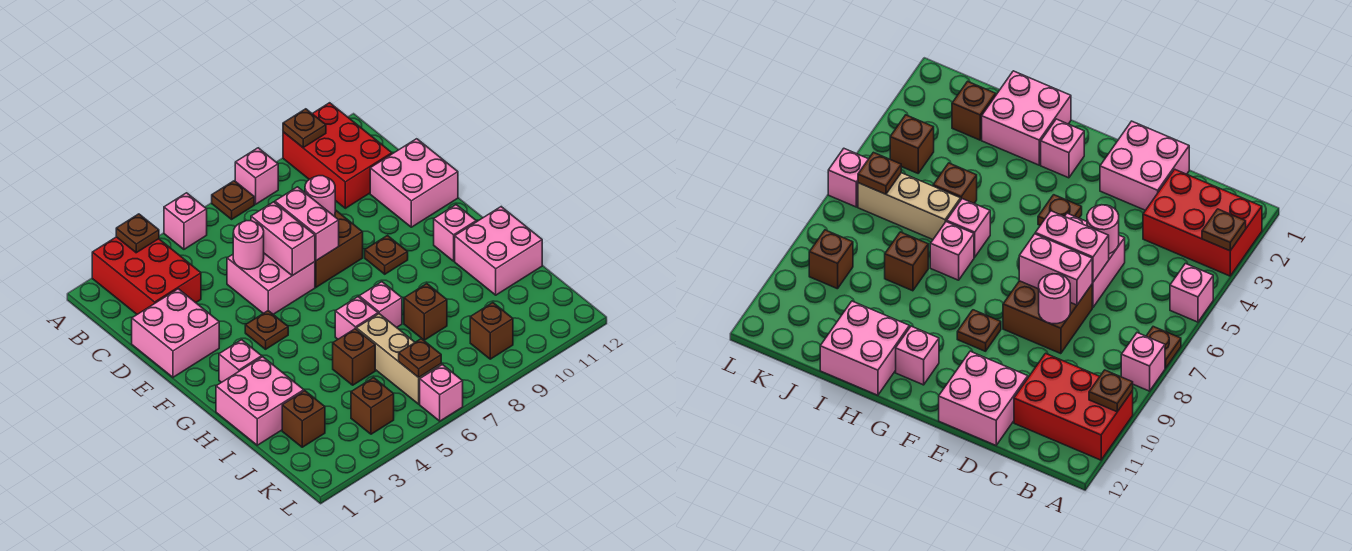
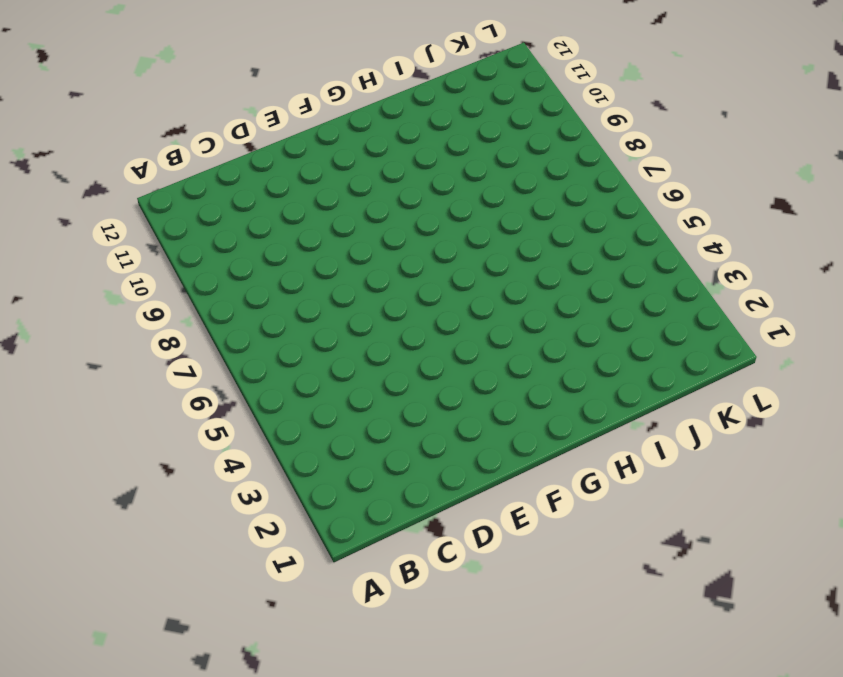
none -> red brick A2:C3 level 1
none -> pink brick A5 level 1
none -> brown plate A7 level 1
none -> pink brick A8 level 1

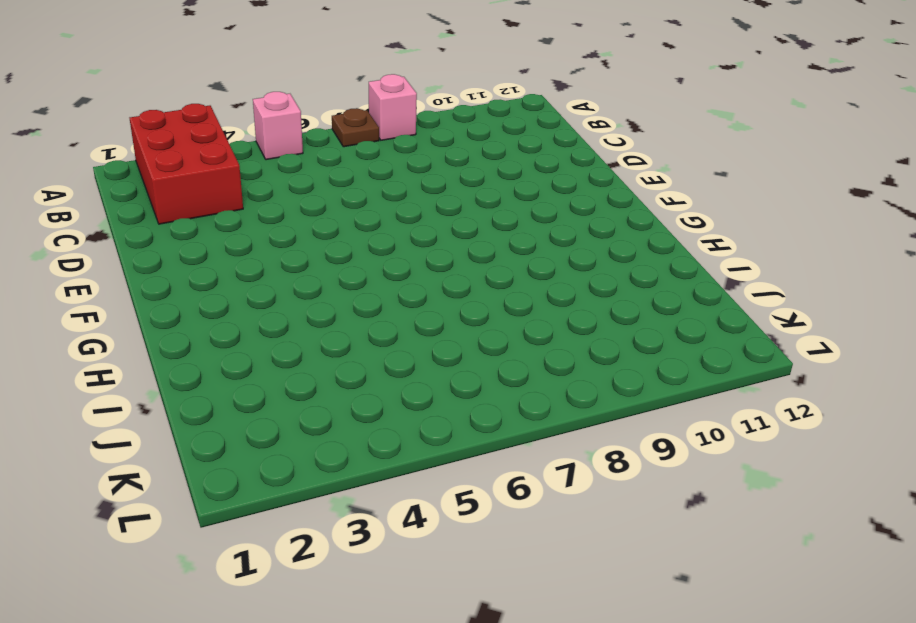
none -> red brick A10:C11 level 1
none -> pink brick D1:E2 level 1
none -> pink brick D5:E6 level 1
none -> brown brick D7:E8 level 1

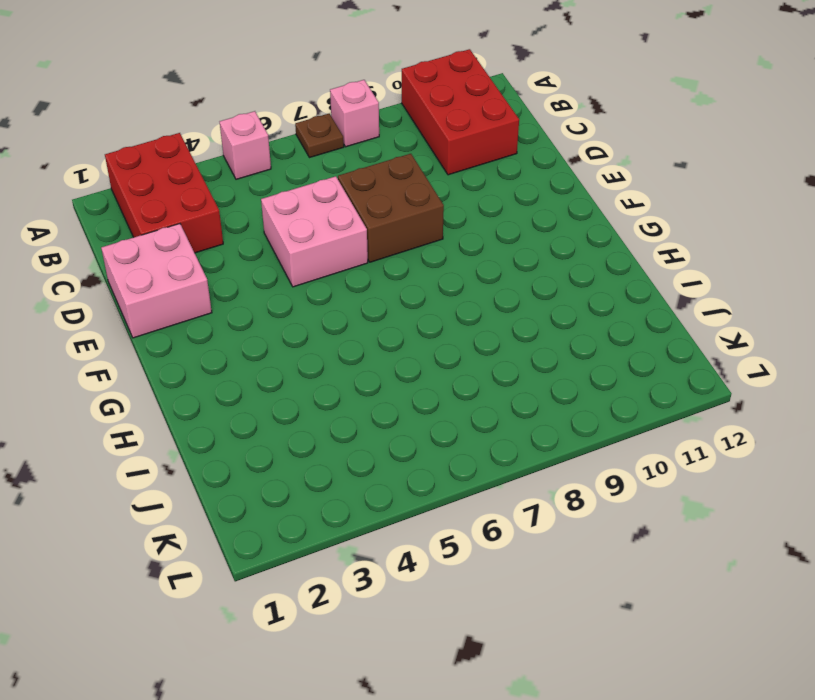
none -> pink brick D11:E12 level 1
none -> brown plate F4 level 1
none -> brown plate F9 level 1
none -> pink brick G2 level 1

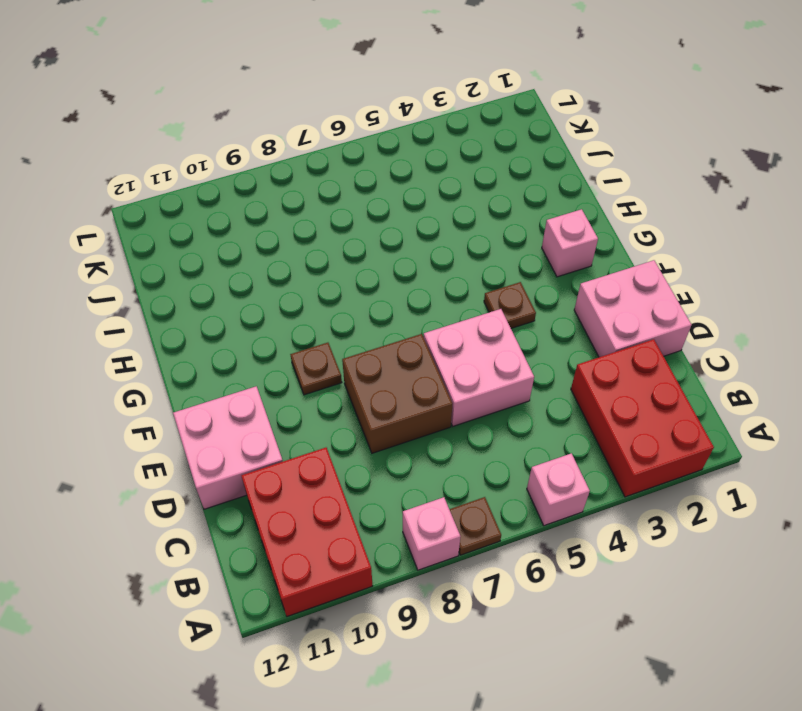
none -> pink brick G11 level 1
none -> pink brick H1:I2 level 1
none -> pink brick H6 level 1
none -> pink brick H7 level 1

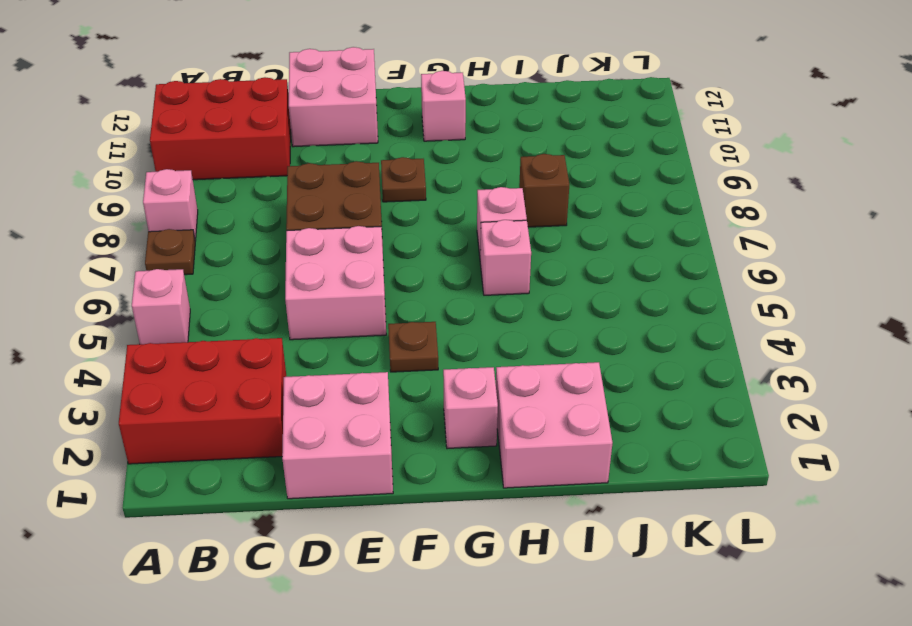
none -> pink brick H11:I12 level 1
none -> brown brick I5 level 1
none -> tan brick I6:K6 level 1
none -> brown brick J2 level 1

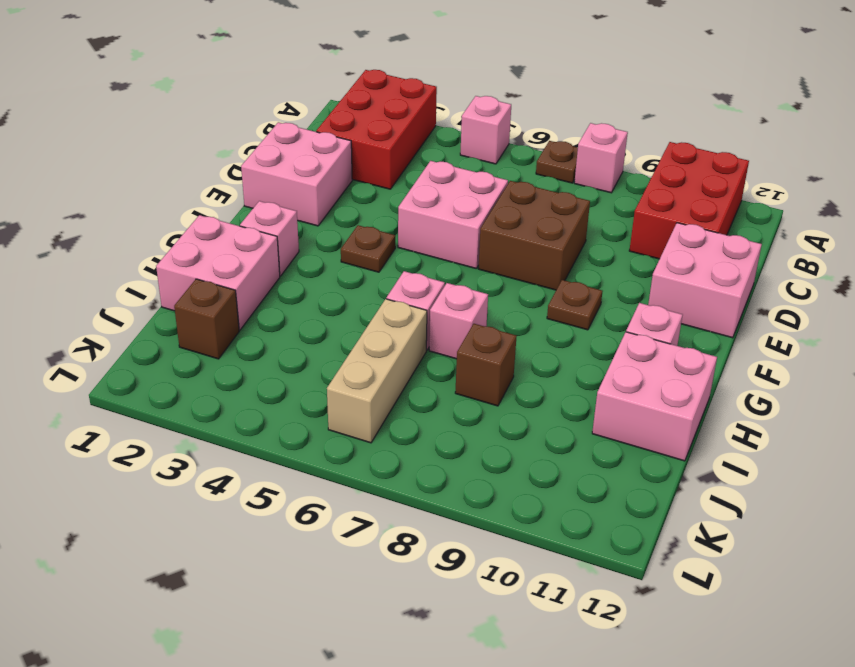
none -> brown brick I5 level 1
none -> brown brick K4 level 1
none -> brown brick K9 level 1
none -> pink brick L6 level 1

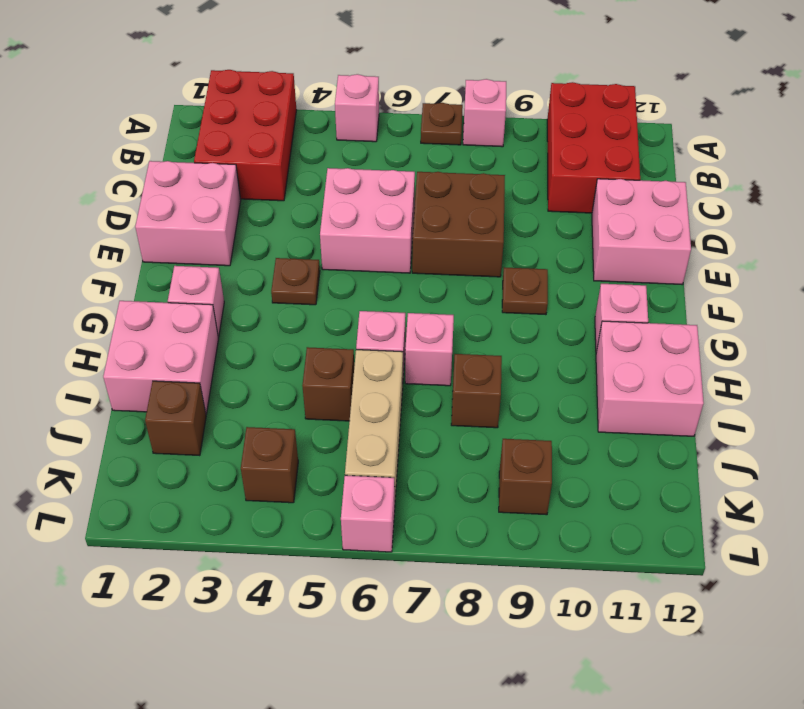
none -> brown plate A3 level 2
none -> brown plate A10 level 2
none -> pink round brick D5 level 2
none -> pink brick D6:E6 level 2

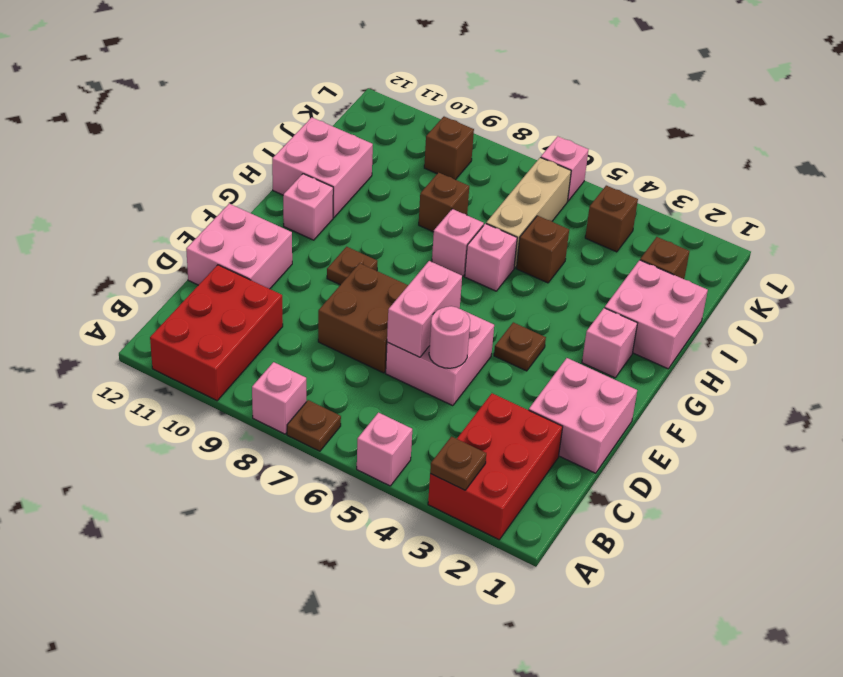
none -> brown plate A10 level 2
none -> pink brick D7:E7 level 2
none -> pink round brick D8 level 2
none -> brown plate K6 level 2

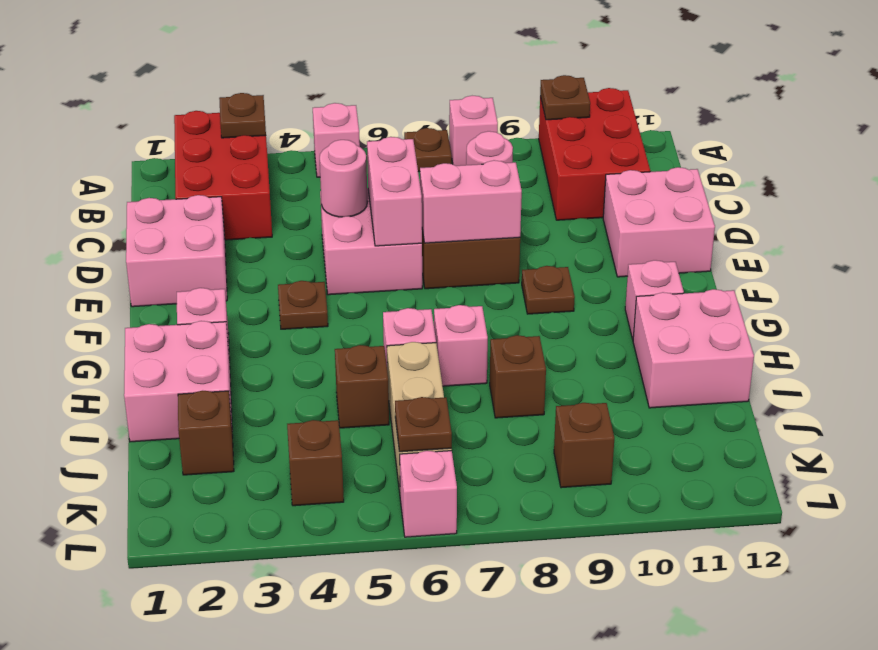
pink brick E7:E8 level 2 -> pink brick D7:E7 level 2

